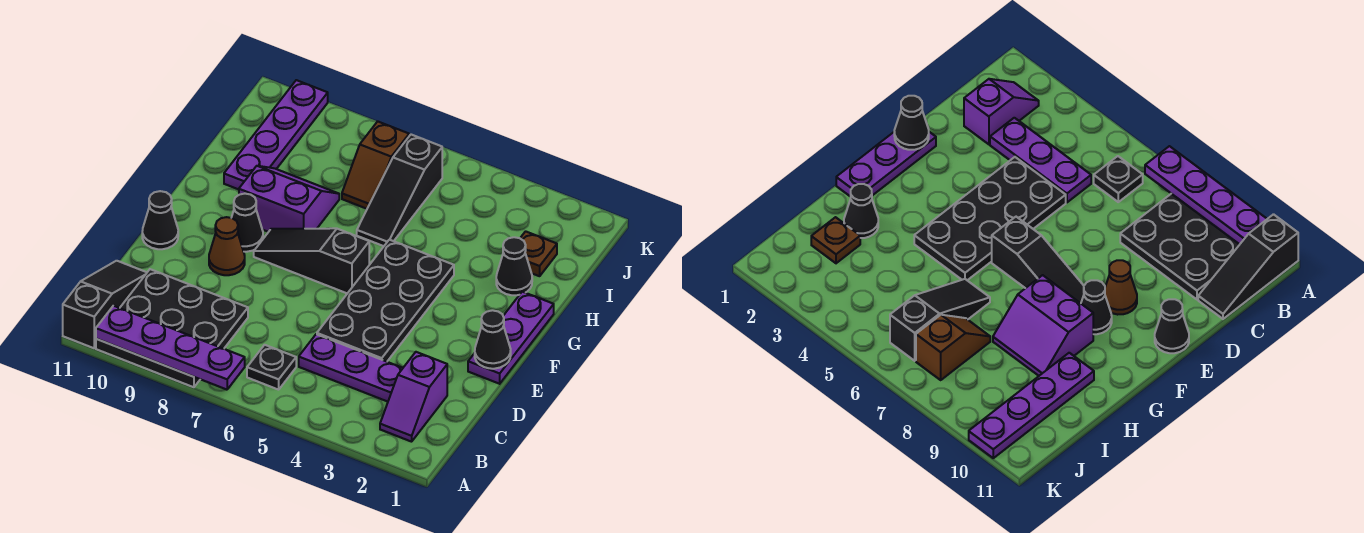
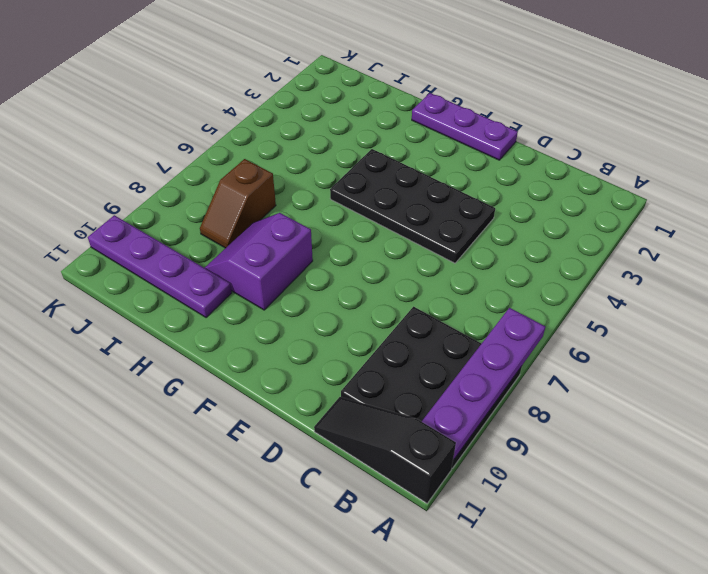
brown slope I7:I8 level 1 top 7 -> brown slope I7:J7 level 1 top J
none -> purple slope B2:C2 level 1 top C
none -> black plate B6 level 1
none -> purple plate C3:C5 level 1

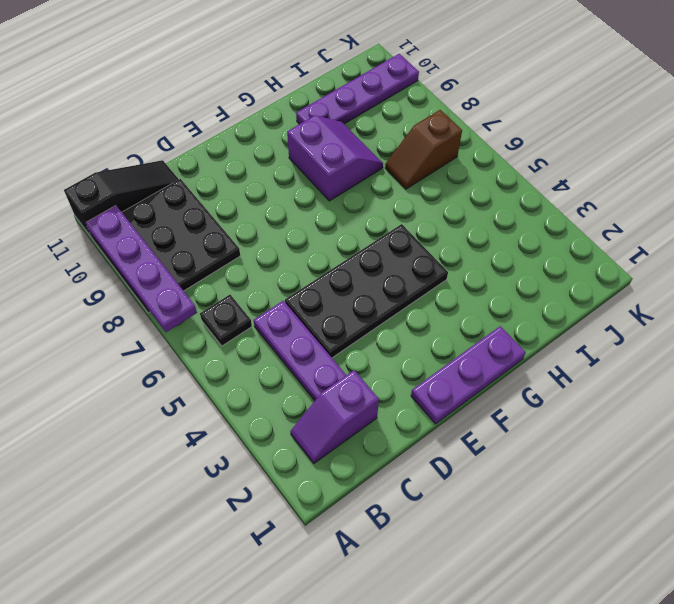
none -> brown cone E9 level 1
none -> black cone E11 level 1
none -> black slope F6:F8 level 1 top 6

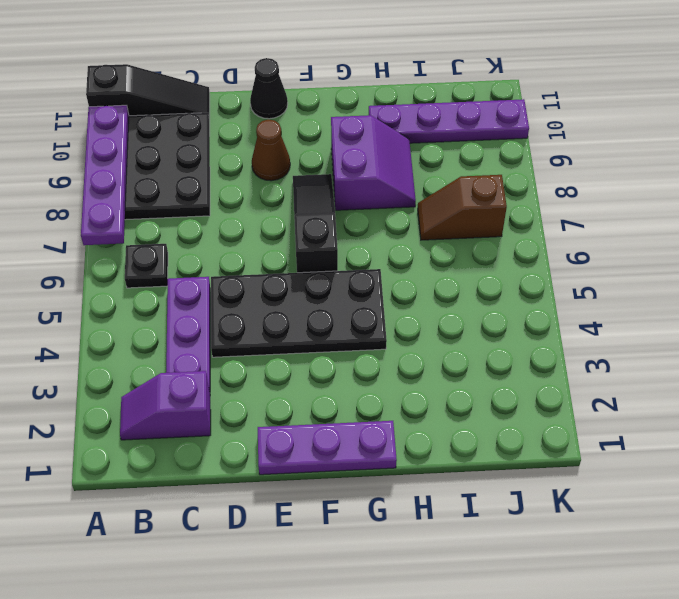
none -> black cone F9 level 1
none -> black cone H2 level 1
none -> black slope H6:J6 level 1 top J

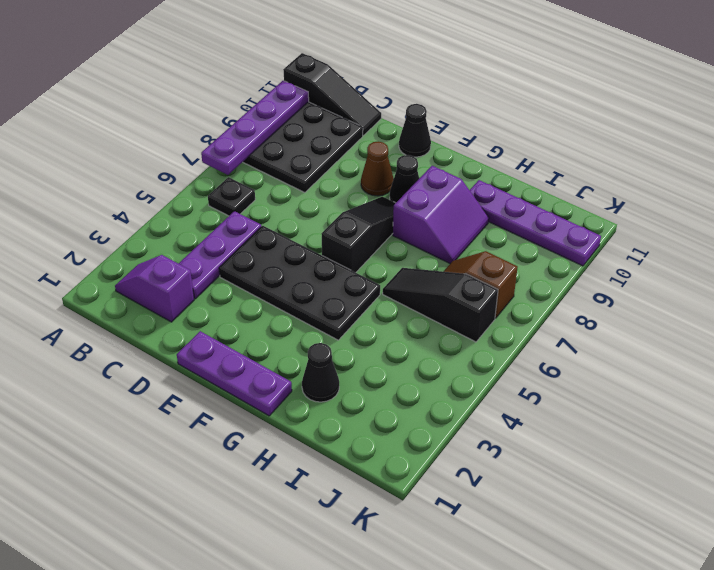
none -> brown plate I2 level 1
none -> black cone E1 level 2

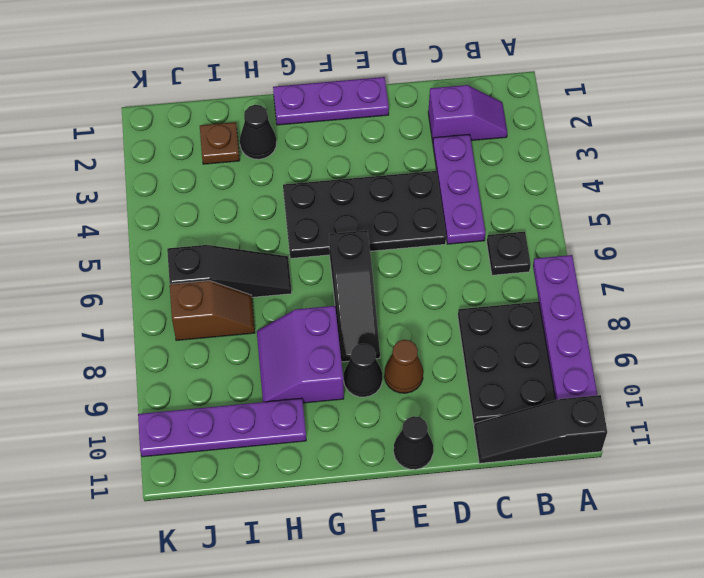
none -> black cone E1 level 2

